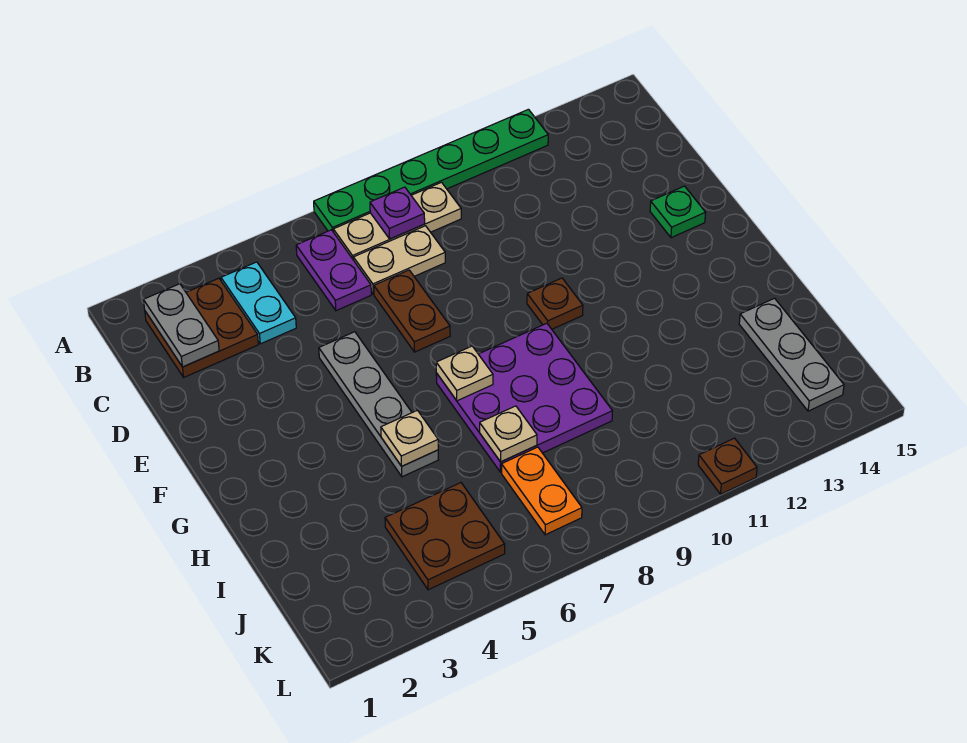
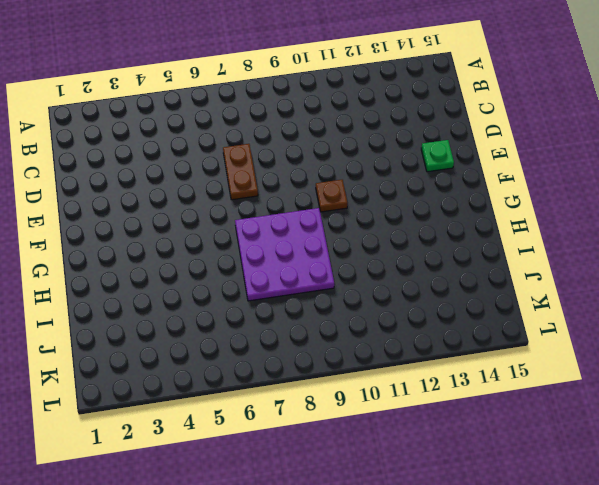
none -> green plate A7:A12 level 1
none -> brown plate B2:C3 level 1
none -> cyan plate B4:C4 level 1

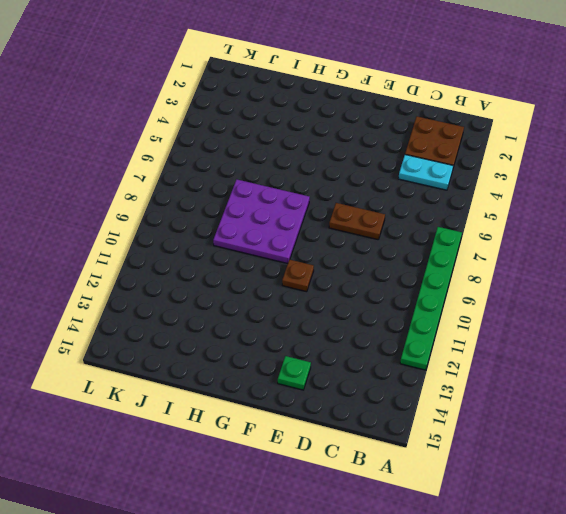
none -> purple plate B6:C6 level 1
none -> tan plate B7:B9 level 1
none -> tan plate C7:C8 level 1

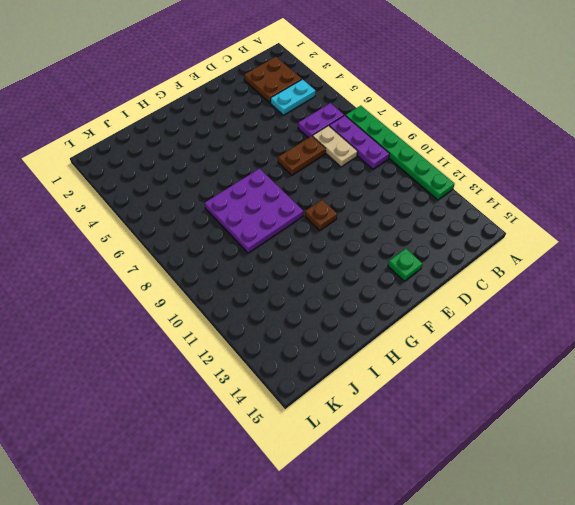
purple plate B7:B9 level 1 -> tan plate B7:B9 level 1
none -> grey plate E5:H5 level 1
none -> grey plate I14:K14 level 1
none -> brown plate J4:K5 level 1

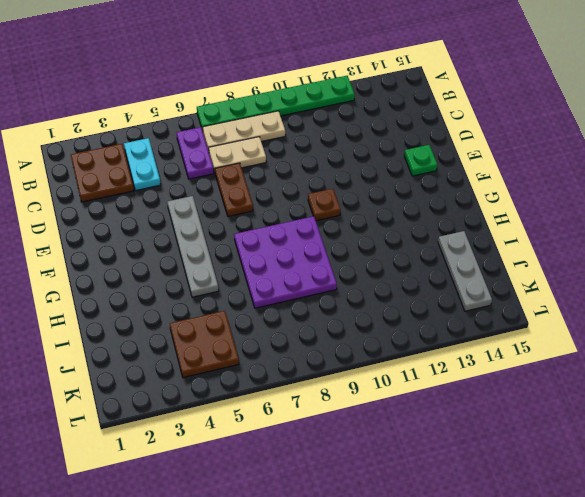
none -> orange plate J7:K7 level 1
none -> brown plate L11 level 1
none -> grey plate B2:C2 level 2

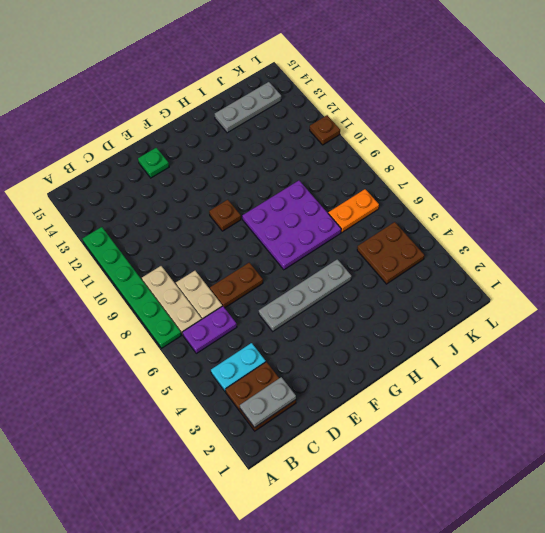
none -> purple plate B8 level 2
none -> tan plate G7 level 2
none -> tan plate H5 level 2

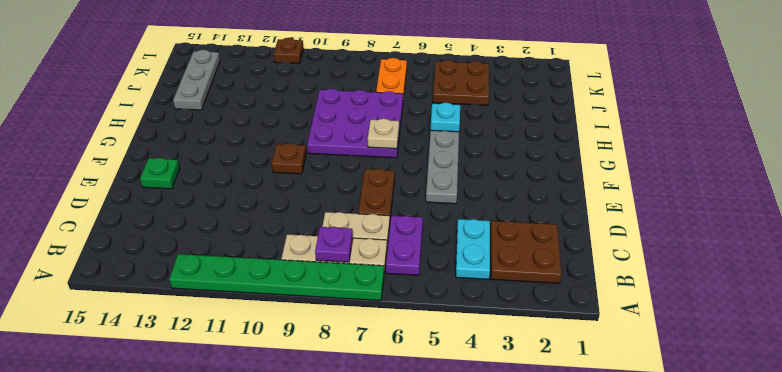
cyan plate H5 level 2 -> tan plate H5 level 2
none -> grey plate B2:C2 level 2
none -> tan plate I7 level 2

